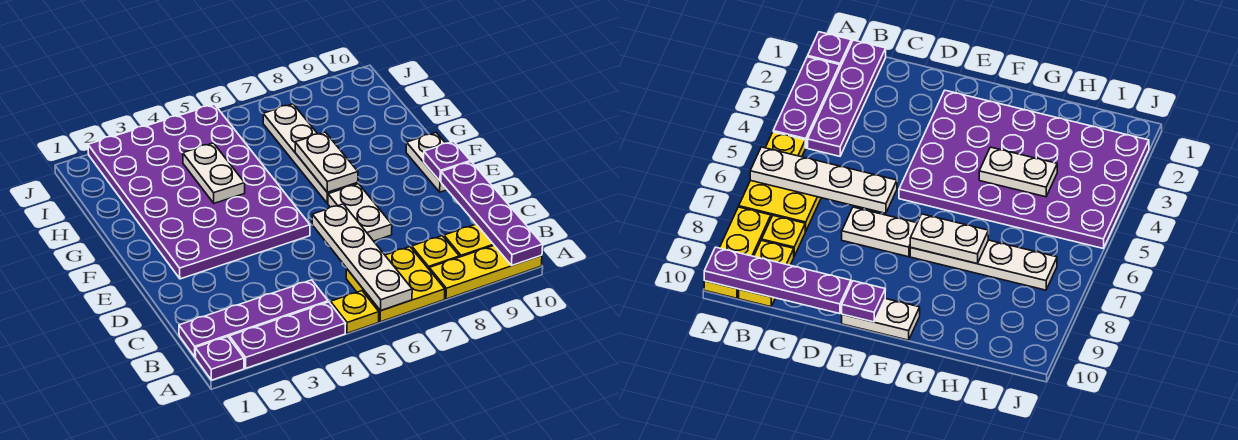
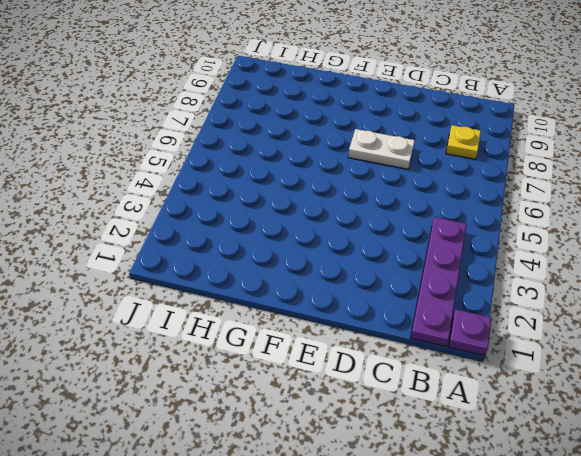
none -> purple plate A2:A4 level 1
none -> yellow plate A5 level 1
none -> yellow plate A6:B7 level 1

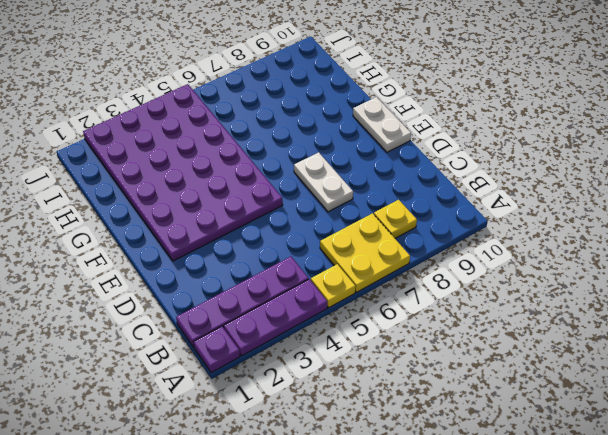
none -> yellow plate A8:A10 level 1
none -> yellow plate B9:B10 level 1
none -> white plate F7:I7 level 1

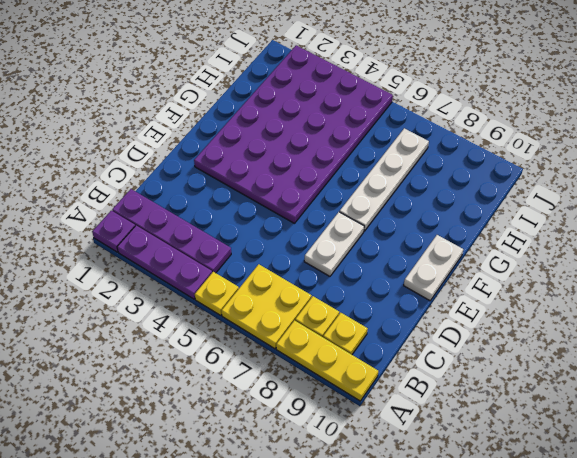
yellow plate B9 level 1 -> yellow plate B9:B10 level 1
none -> white plate A6:D6 level 2
none -> purple plate A10:D10 level 2
none -> purple plate E10 level 2

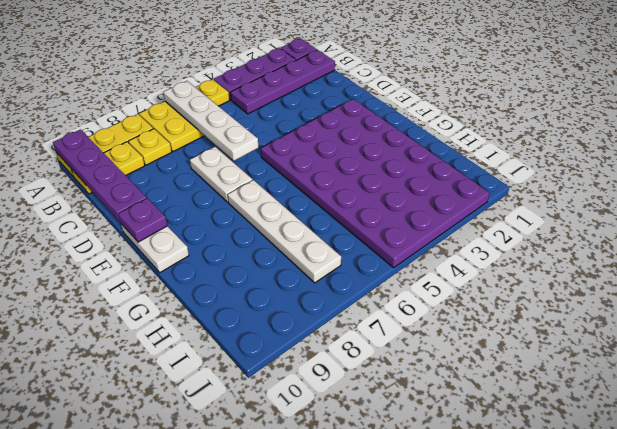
none -> white plate F7:G7 level 2
none -> white plate G4:H4 level 2

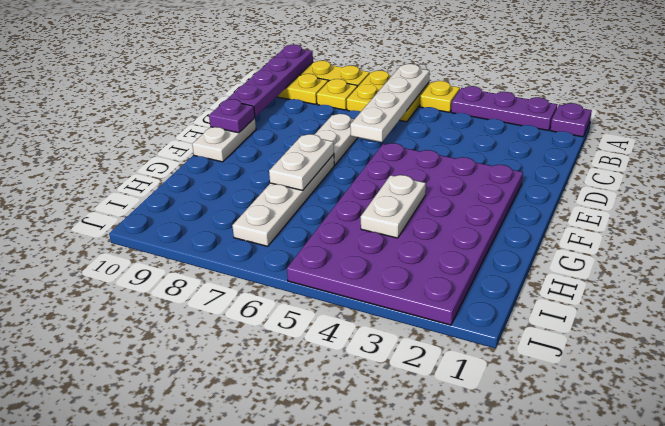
none -> purple plate B1:B4 level 1

